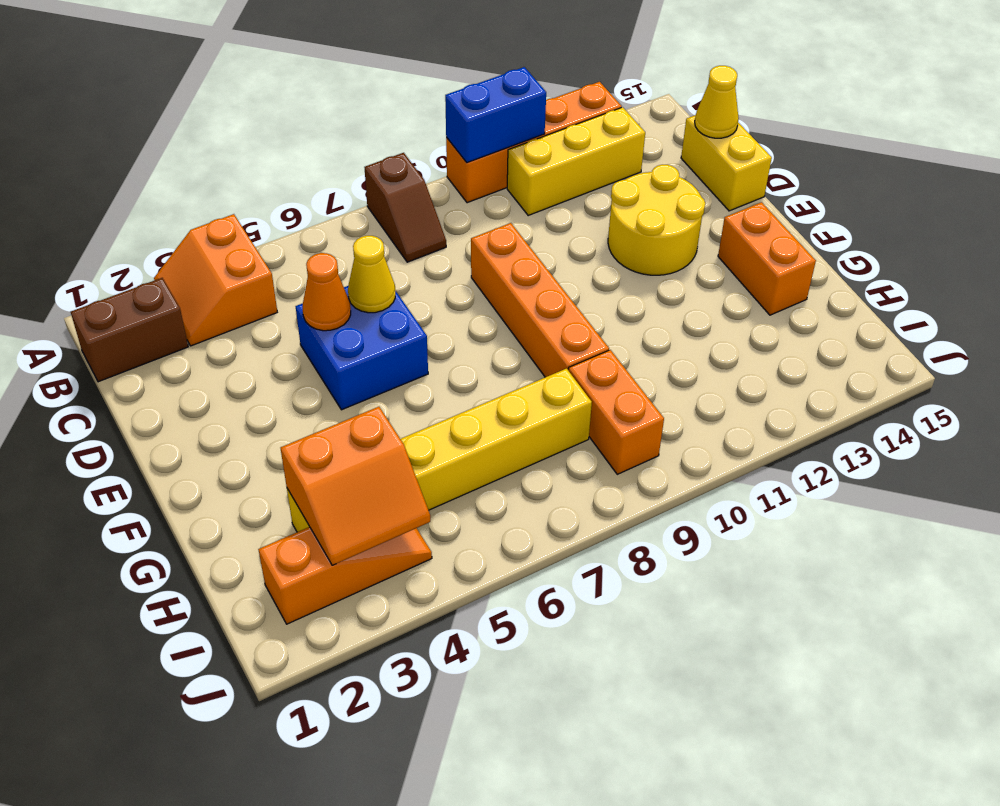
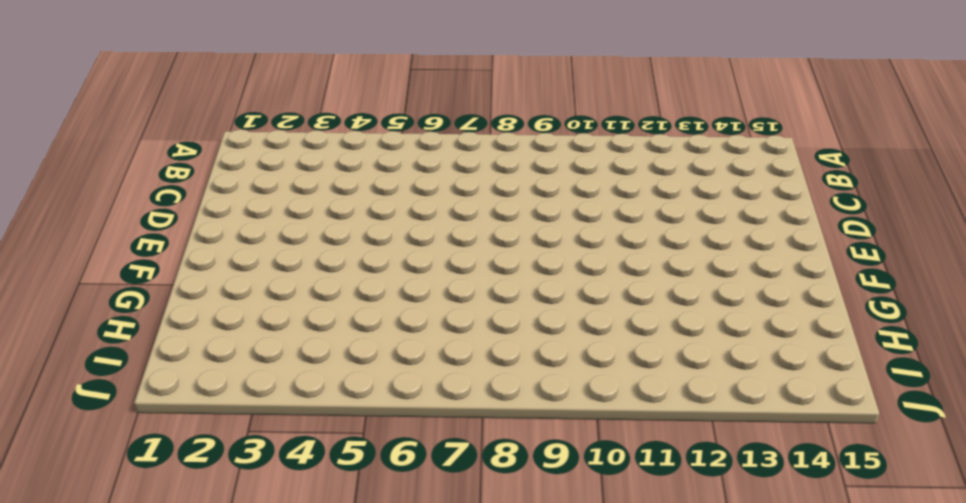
none -> orange slope A3:B4 level 1 top 4
none -> brown slope A8:B8 level 1 top A
none -> orange brick A10:A13 level 1

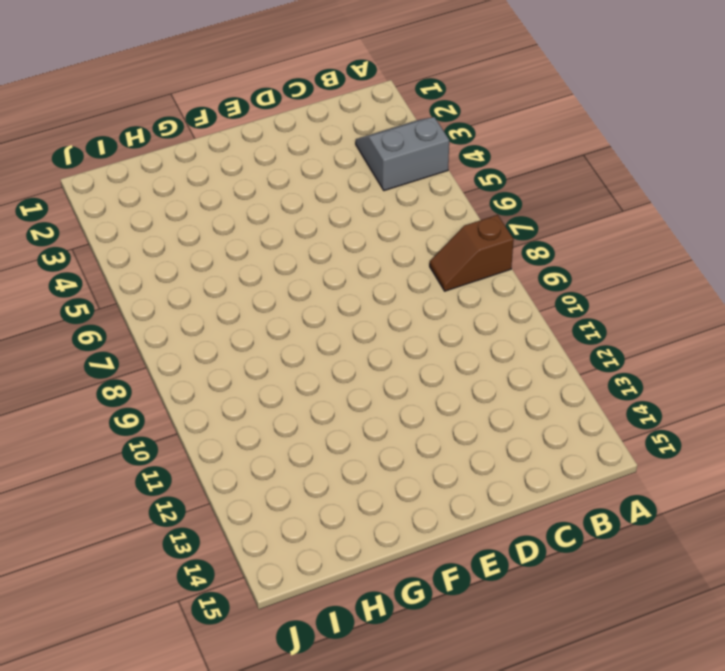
grey slope A3:B4 level 1 top 4 -> orange slope A3:B4 level 1 top 4
none -> orange brick A10:A13 level 1
none -> brown brick B1:B2 level 1
none -> yellow brick B11:B13 level 1

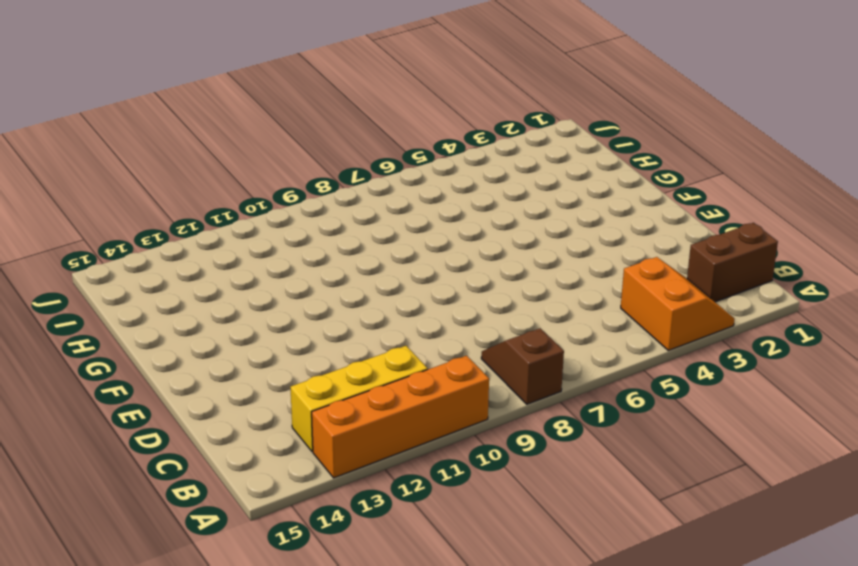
none -> yellow brick C15:D15 level 1
none -> blue brick D5:E6 level 1
none -> orange brick D9:G9 level 1

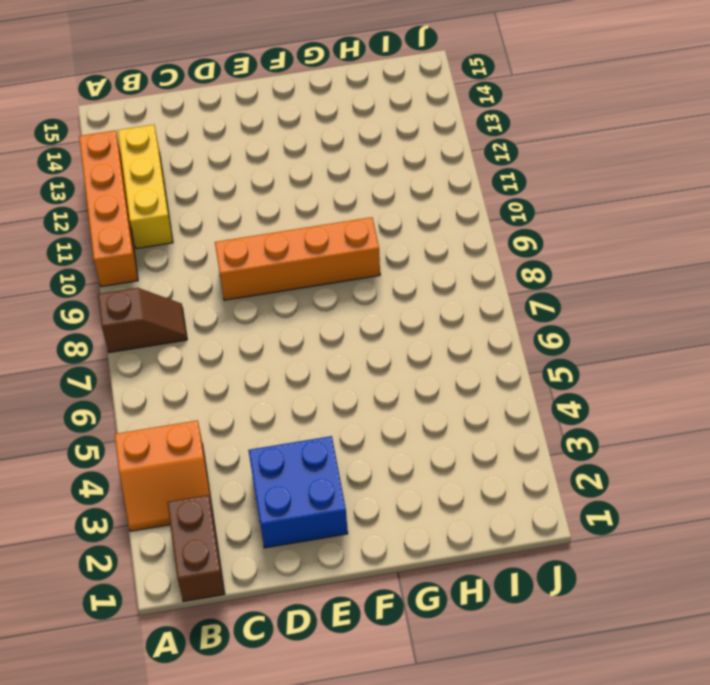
blue brick D2:E3 level 1 -> blue brick D5:E6 level 1
none -> yellow brick C15:D15 level 1
none -> yellow round brick D12:E13 level 1
none -> orange brick F14:G14 level 1

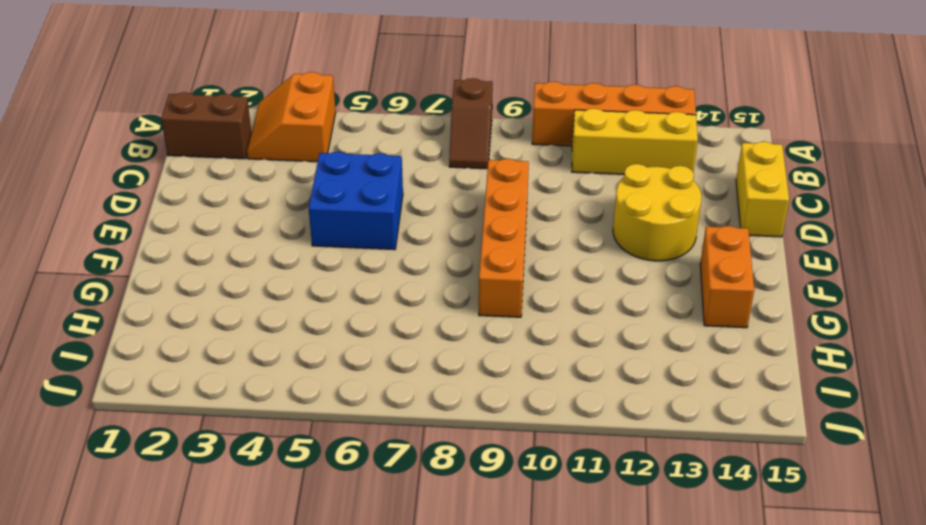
none -> yellow brick H3:H8 level 1
none -> orange brick H9:I9 level 1
none -> orange slope I2:I4 level 1 top 2

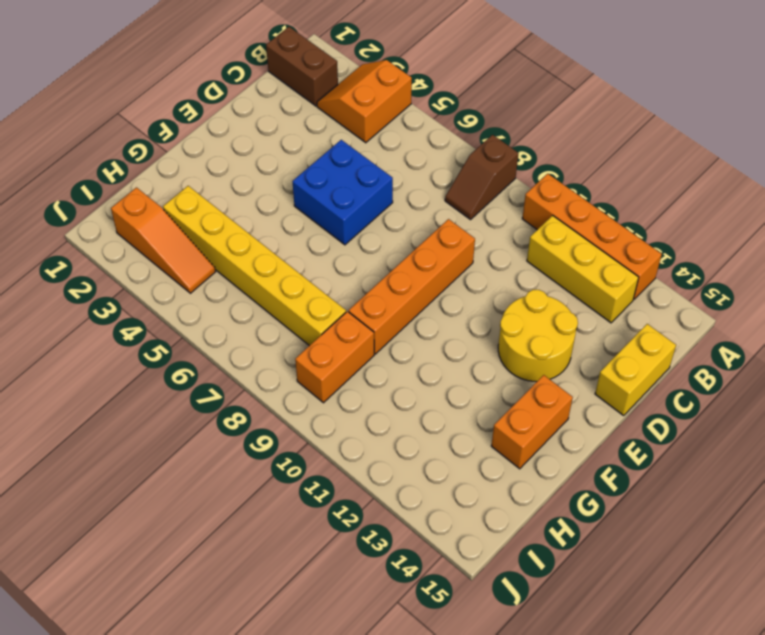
none -> blue brick A10:A11 level 2
none -> yellow cone C15 level 2
none -> orange cone D5 level 2

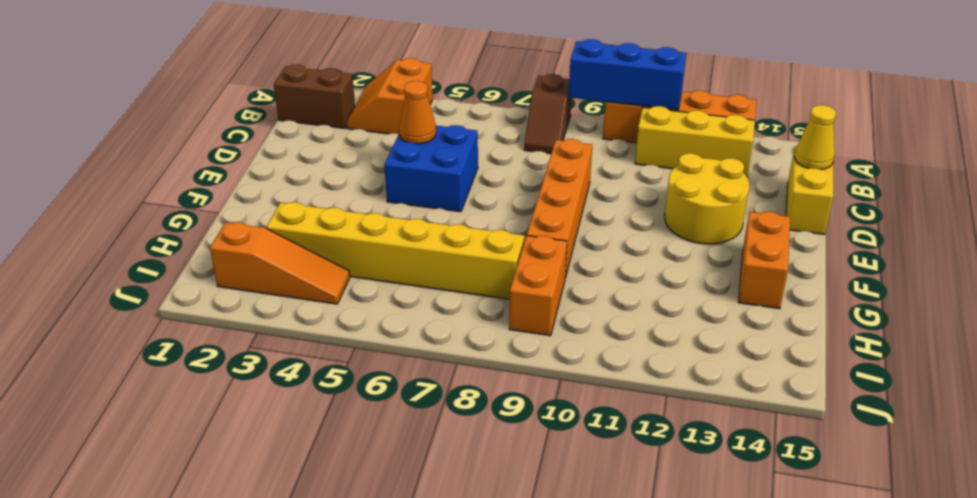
blue brick A9:A11 level 2 -> blue brick A10:A11 level 2
none -> yellow cone D6 level 2
none -> orange slope H3:I4 level 2 top H

